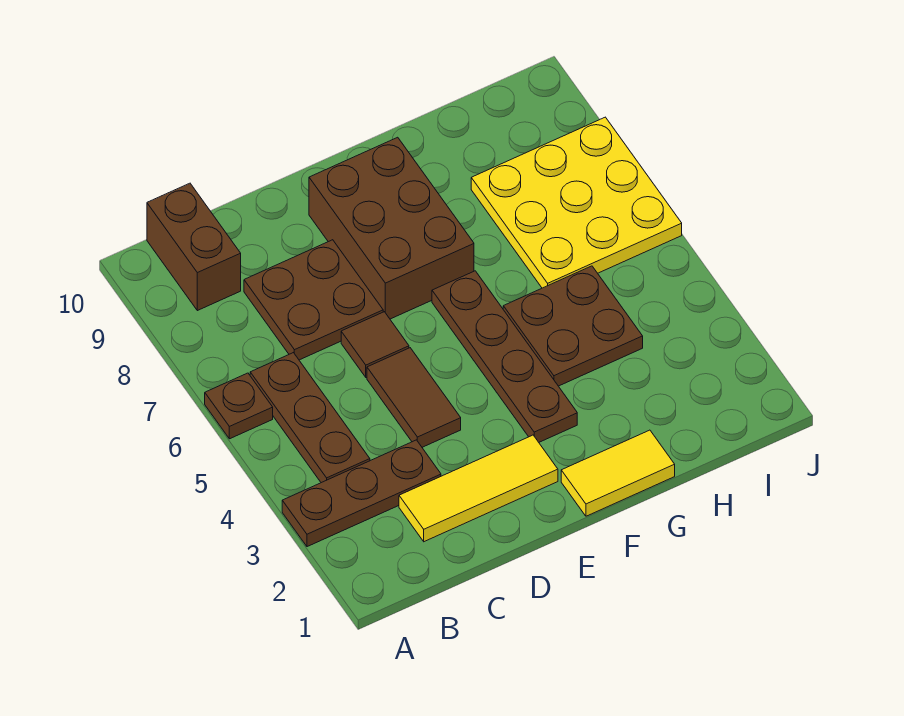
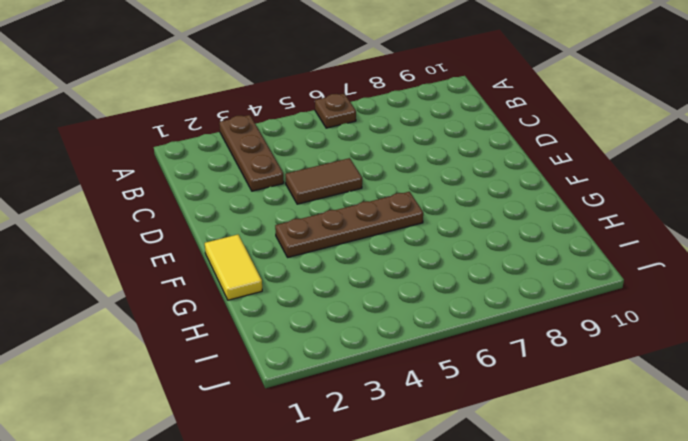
none -> brown plate B4:B6 level 1
none -> brown brick B9:B10 level 1
none -> yellow tile C2:E2 level 1

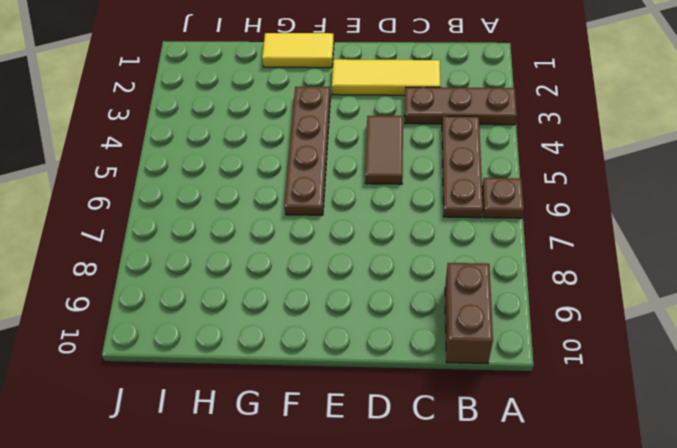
none -> brown plate C7:D8 level 1
none -> brown tile D6 level 1
none -> brown brick E7:F9 level 1

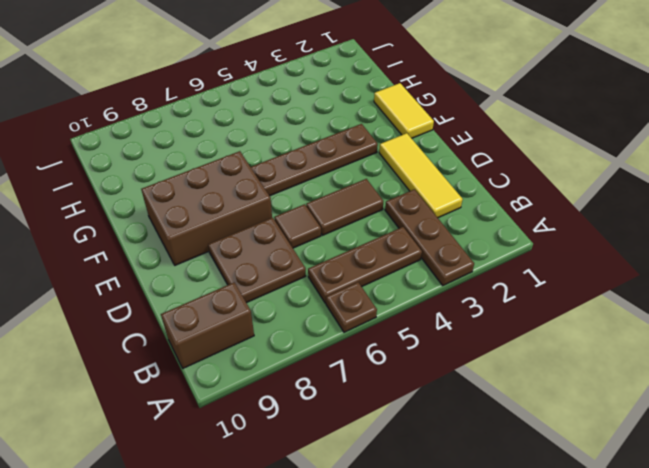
none -> brown plate G4:H5 level 1
none -> yellow plate H6:J8 level 1

